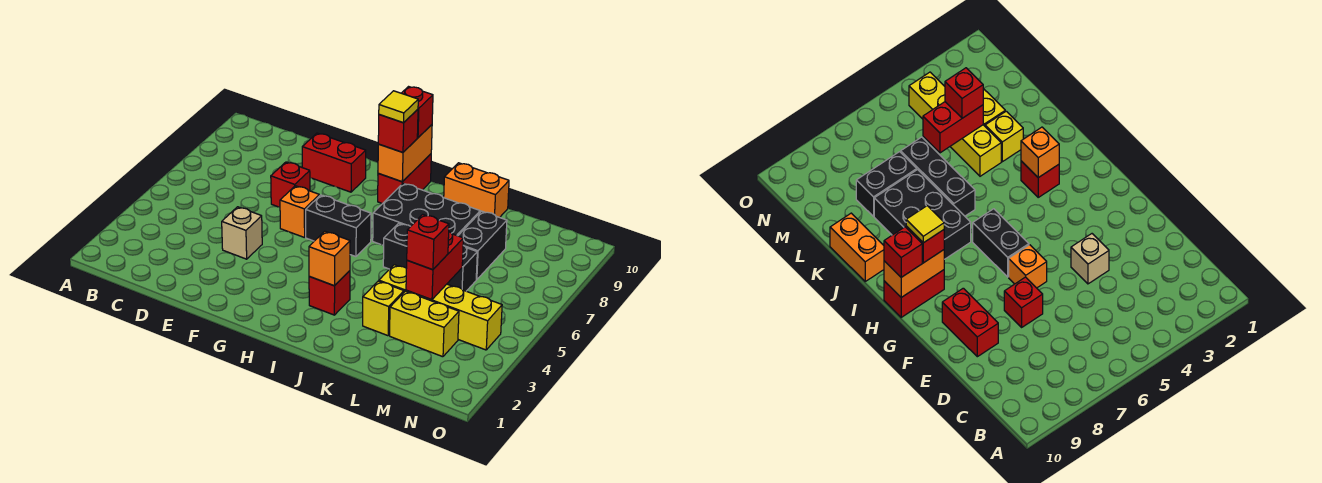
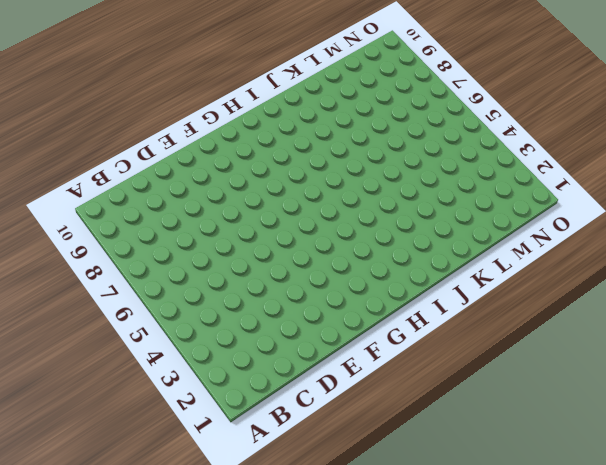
none -> tan brick E4 level 1
none -> red brick E7 level 1
none -> red brick E9:F9 level 1

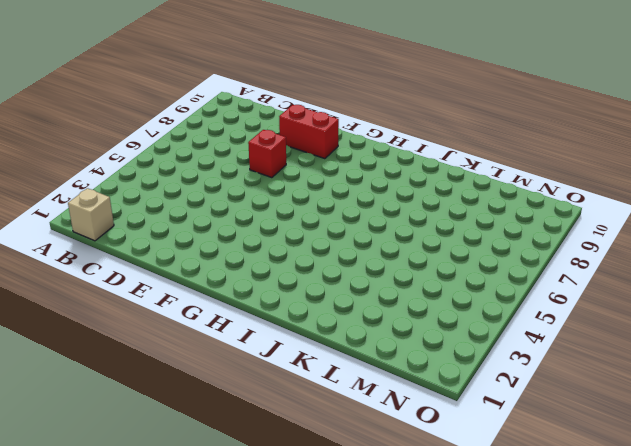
tan brick B1 level 1 -> tan brick E4 level 1
none -> orange brick F6 level 1
none -> black brick G6:H6 level 1
none -> red brick H9:H10 level 1

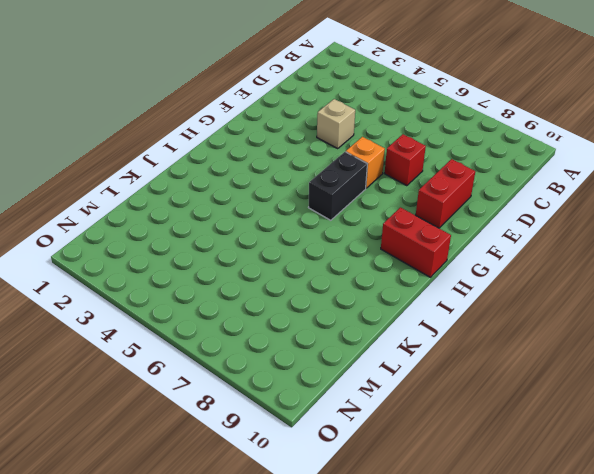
none -> red brick I3 level 1
none -> black brick I7:K8 level 1
none -> black brick J6:L6 level 1

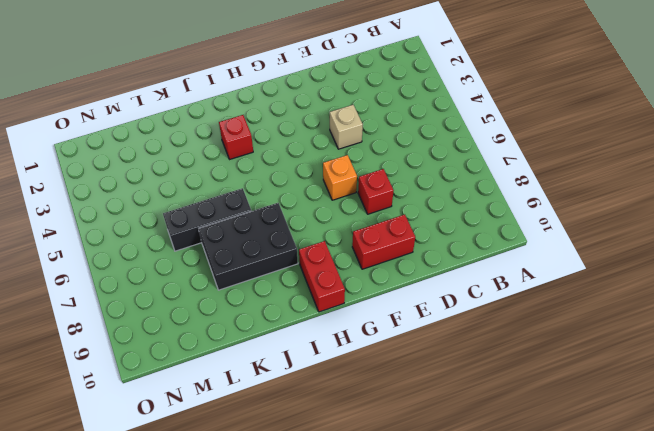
none -> black brick G6:H6 level 1
none -> orange brick J10:K10 level 1
none -> yellow brick K3 level 1

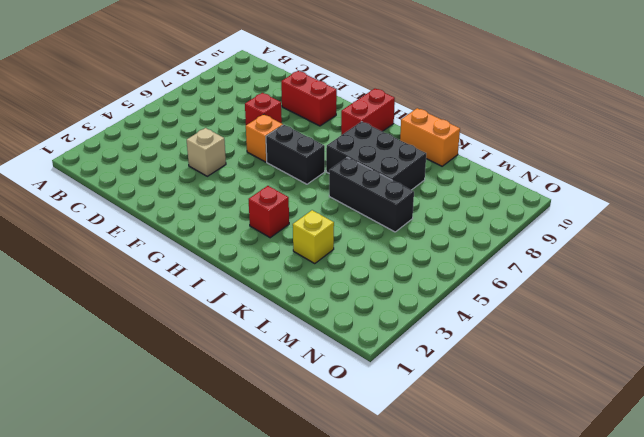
none -> yellow brick K4:N4 level 1
none -> yellow brick L3:M3 level 1
none -> black brick L7:L8 level 1

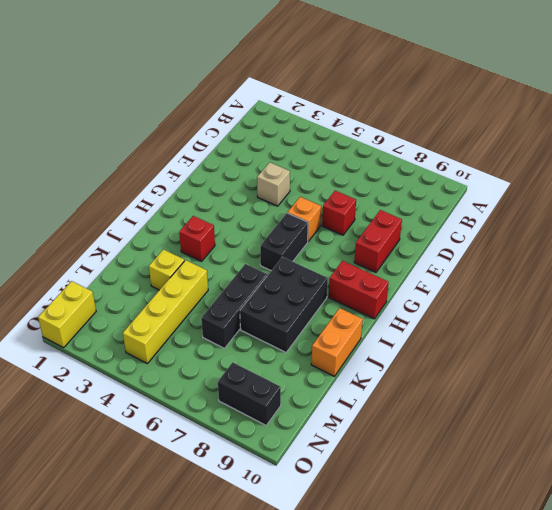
yellow brick N1:O1 level 1 -> yellow brick L3:M3 level 1
black brick N8:N9 level 1 -> black brick L7:L8 level 1
none -> orange brick H9:H10 level 2
none -> orange brick I3 level 2
none -> red brick L4:L5 level 2

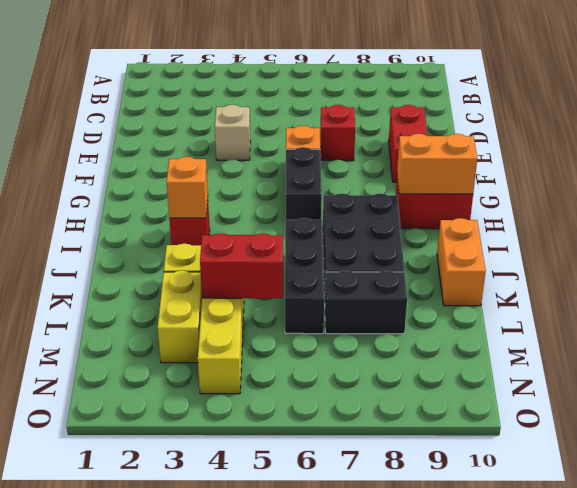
none -> red brick H9 level 3
none -> red brick H10 level 3
none -> red brick L4 level 3

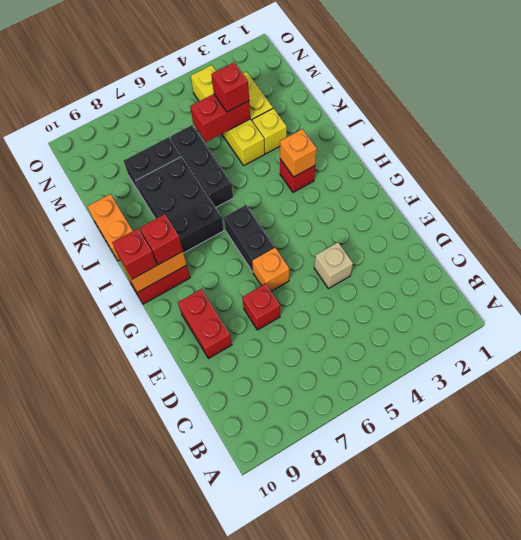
none -> yellow tile H9 level 4

